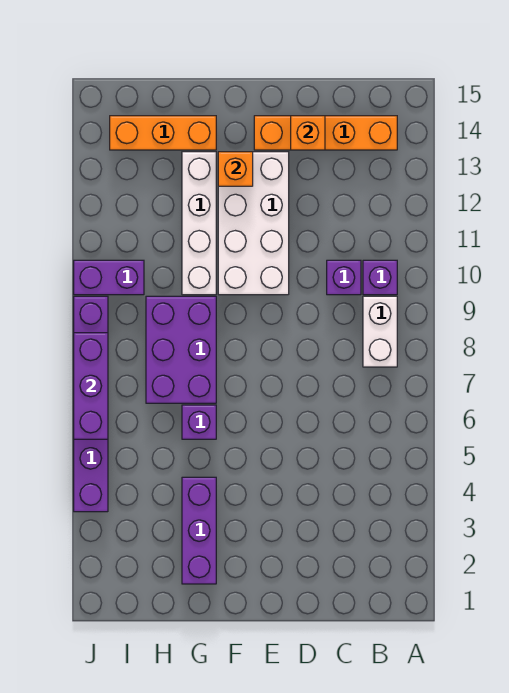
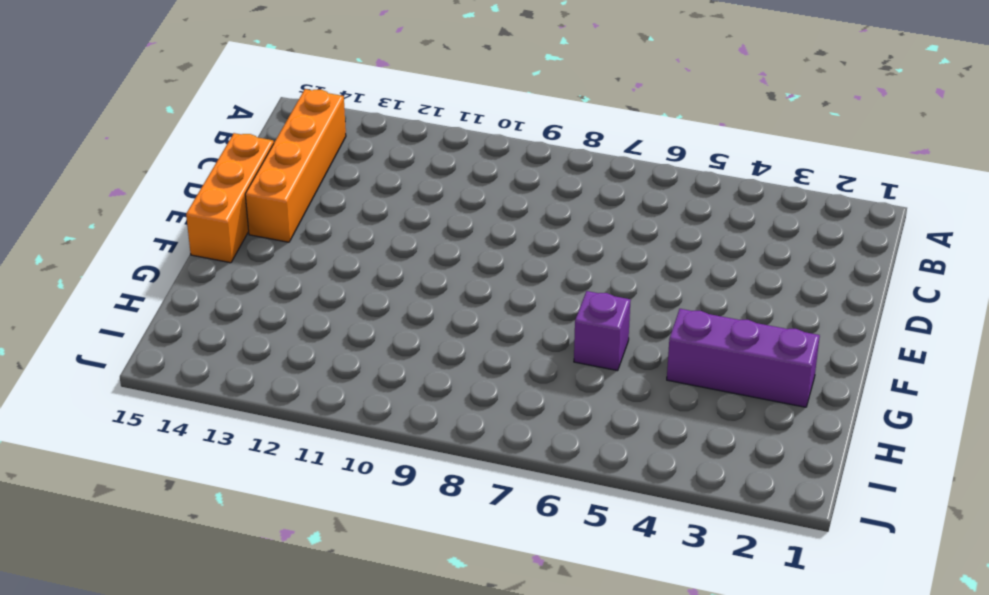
orange brick D15:F15 level 1 -> orange brick G14:I14 level 1
none -> white brick B8:B9 level 1
none -> purple brick B10 level 1
none -> purple brick C10 level 1

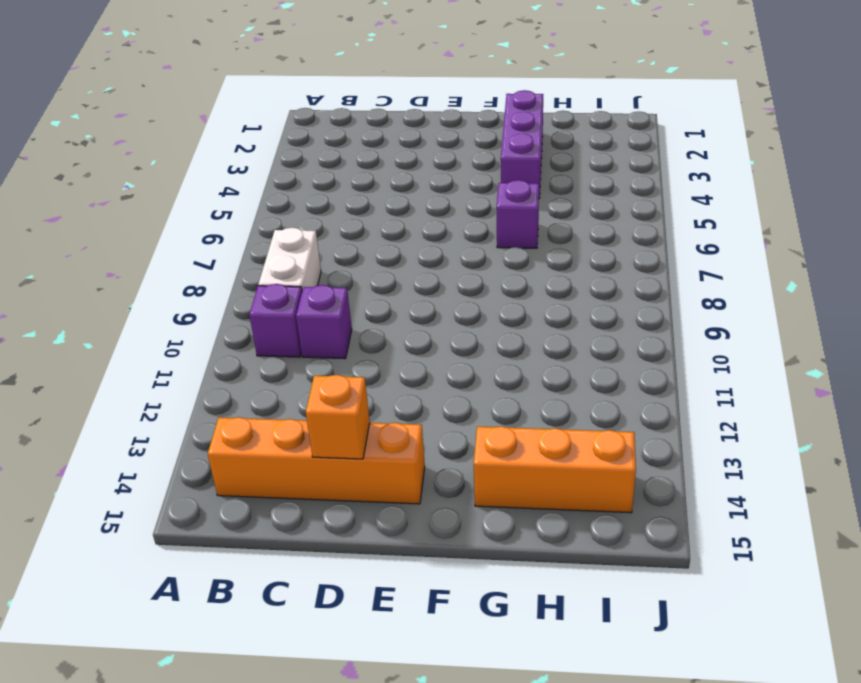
none -> white brick E10:F13 level 1
none -> purple brick G7:H9 level 1
none -> white brick G10:G13 level 1

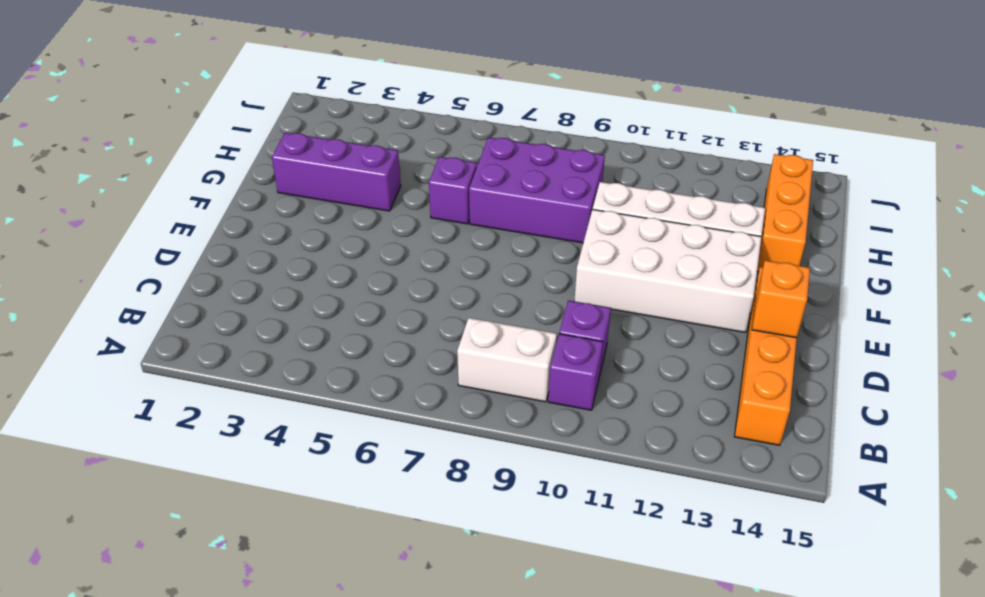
none -> purple brick I10:J10 level 1
none -> purple brick J4:J9 level 1
none -> orange brick F13 level 2

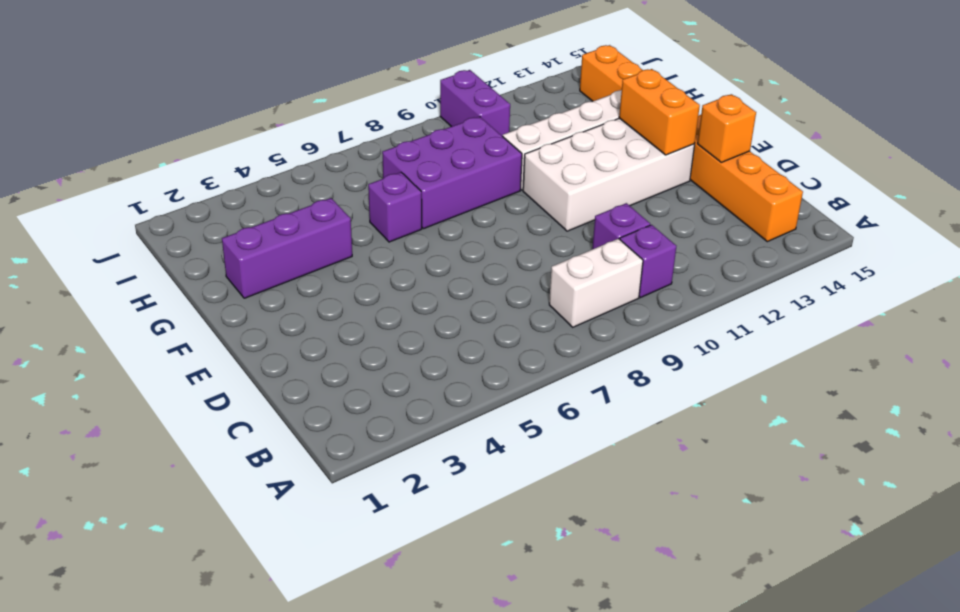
orange brick E13:F13 level 2 -> orange brick F13 level 2
none -> purple brick J4:J9 level 1
none -> purple brick J6:J8 level 2

